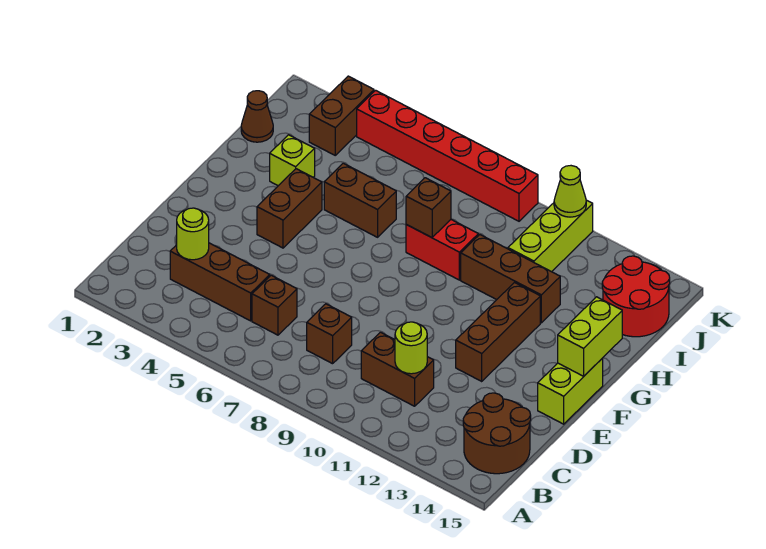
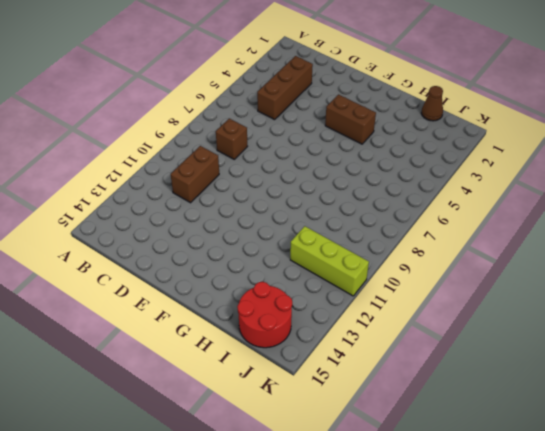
none -> brown round brick B14:C15 level 1
none -> brown brick C6 level 1
none -> brown brick E12:G12 level 1

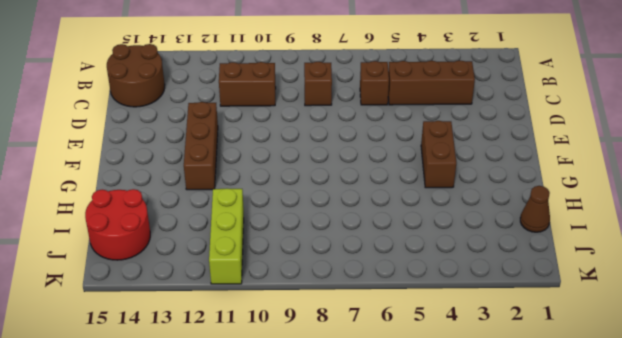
none -> lime brick E15:F15 level 1
none -> lime brick H3 level 1
none -> brown brick H5:H6 level 1

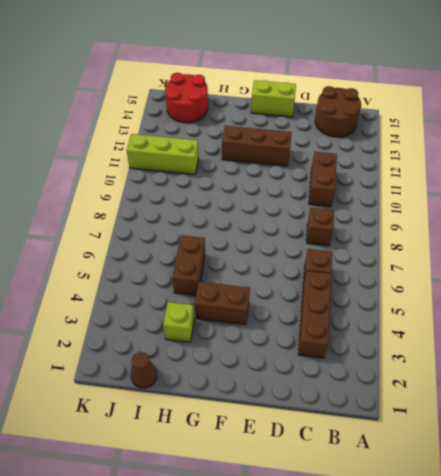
none -> red brick H8:H9 level 1
none -> brown brick H10:H12 level 1
none -> brown brick J3:K3 level 1

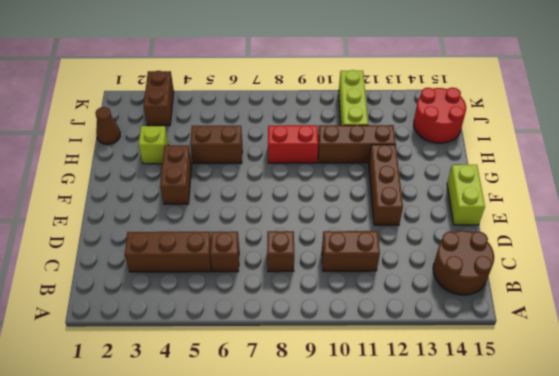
none -> red brick K4:K9 level 1
none -> lime round brick C3 level 2
none -> lime round brick C11 level 2

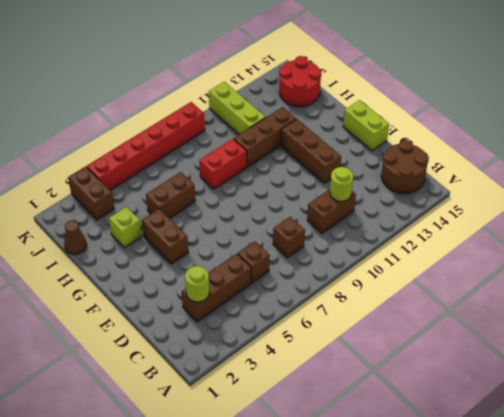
none -> lime brick F15:G15 level 2
none -> brown brick H8 level 2
none -> lime cone K11 level 2

